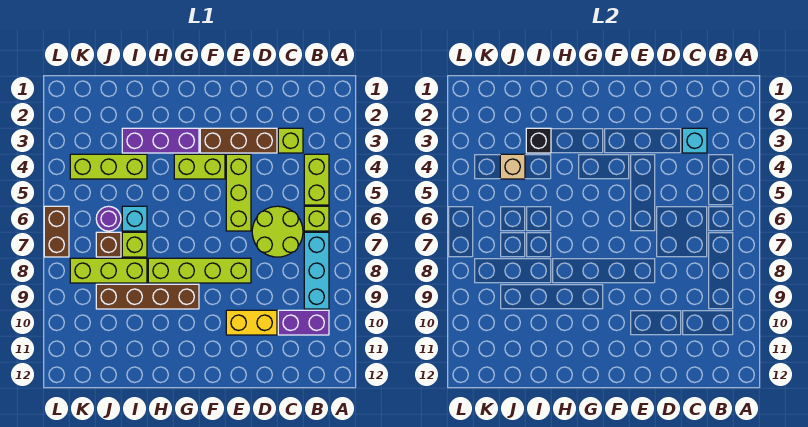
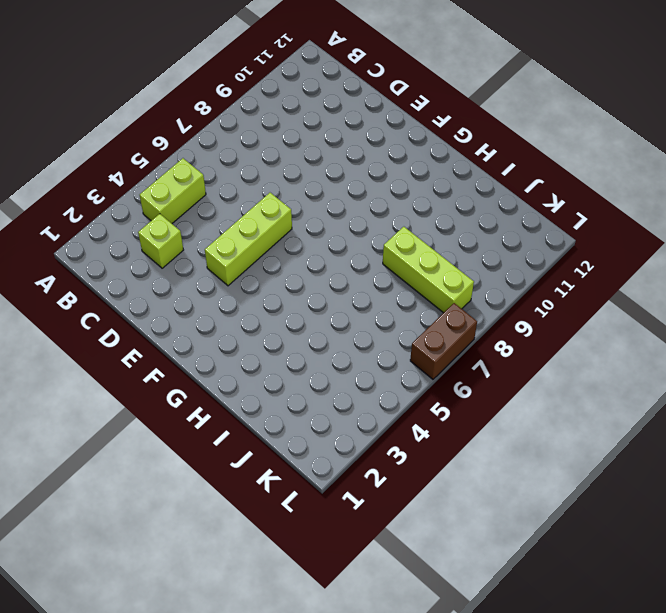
none -> lime brick B6 level 1
none -> cyan brick B7:B9 level 1
none -> purple brick B10:C10 level 1

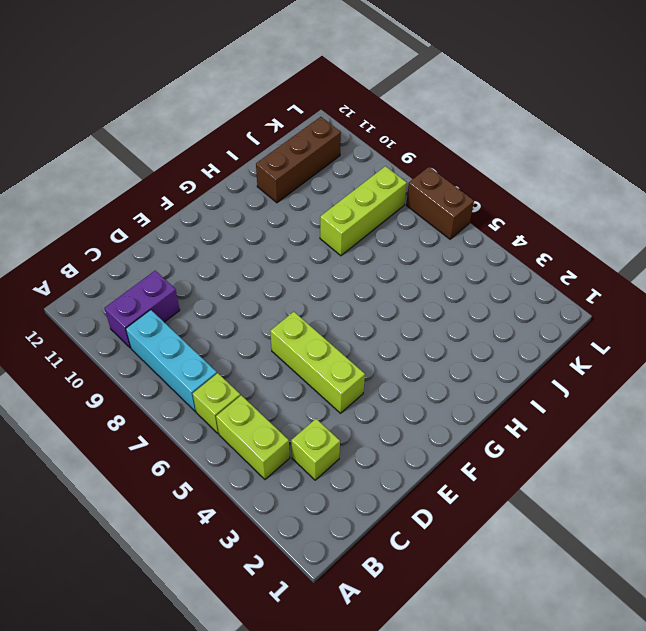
brown brick I11:K11 level 1 -> brown brick D3:F3 level 1
none -> lime round brick C6:D7 level 1
none -> yellow brick D10:E10 level 1
none -> lime brick E8:H8 level 1

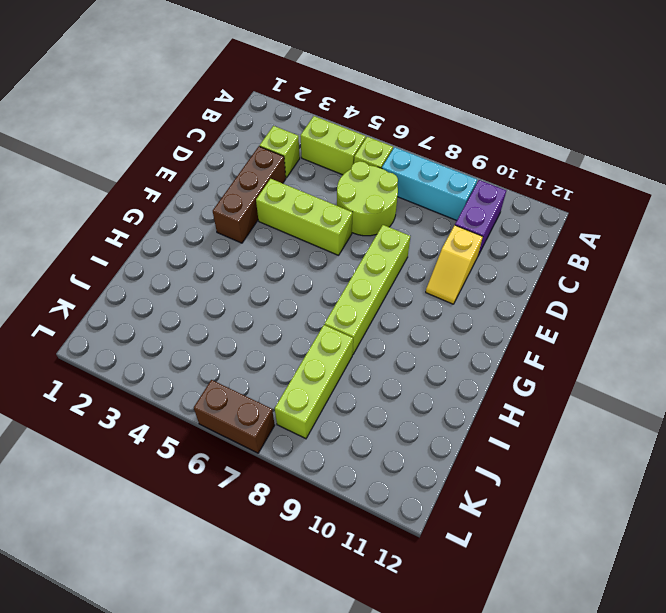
yellow slope D10:E10 level 1 top D -> yellow brick D10:E10 level 1
none -> lime brick F4:G4 level 1
none -> purple brick G3:I3 level 1
none -> brown brick G9:J9 level 1

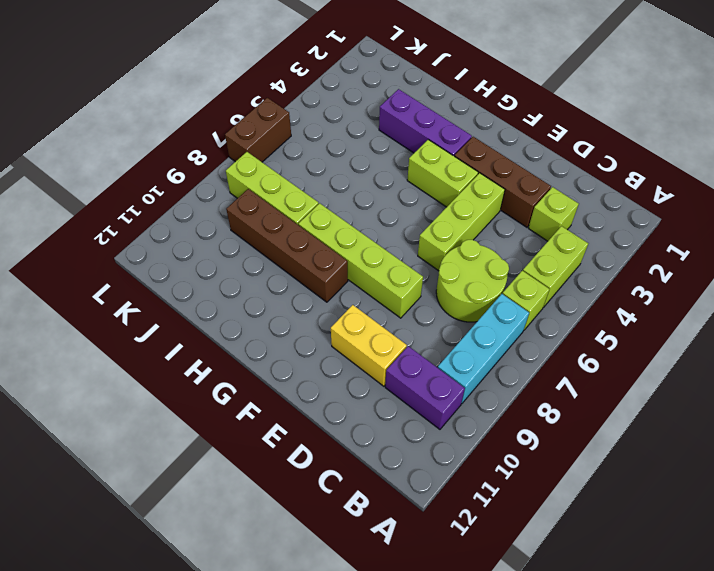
none -> lime brick I4:K4 level 1
none -> cyan brick I6 level 1
none -> lime brick I7 level 1

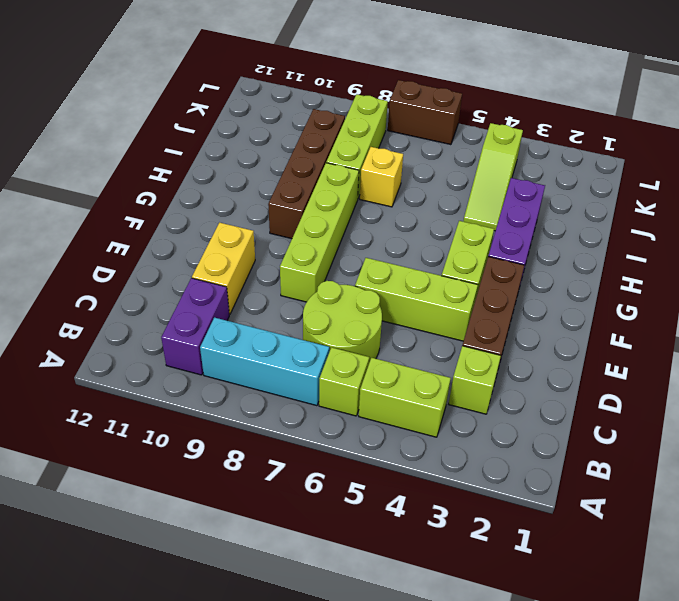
lime slope I4:K4 level 1 top K -> lime brick I4:K4 level 1
yellow brick I7 level 1 -> lime brick I7 level 1
none -> cyan brick I6 level 1
none -> purple round brick J6 level 1
none -> brown brick J7 level 1

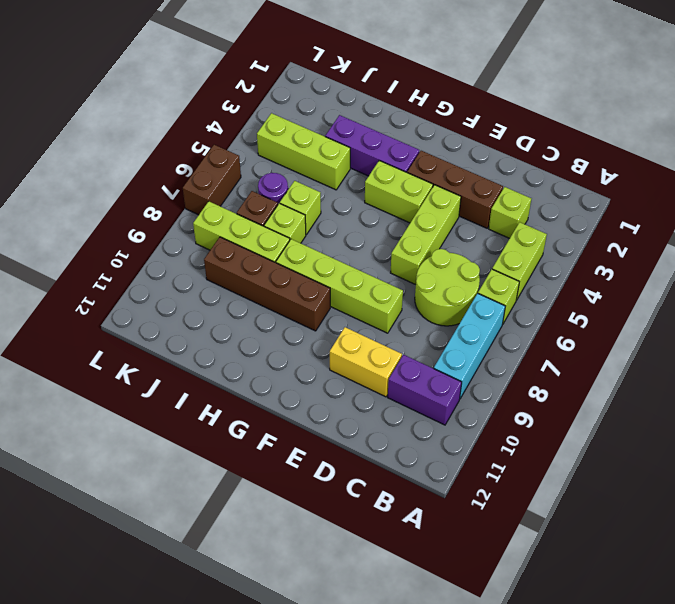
lime brick I6 level 1 -> cyan brick I6 level 1
none -> cyan brick C3 level 2
none -> black brick I3 level 2
none -> tan brick J4 level 2

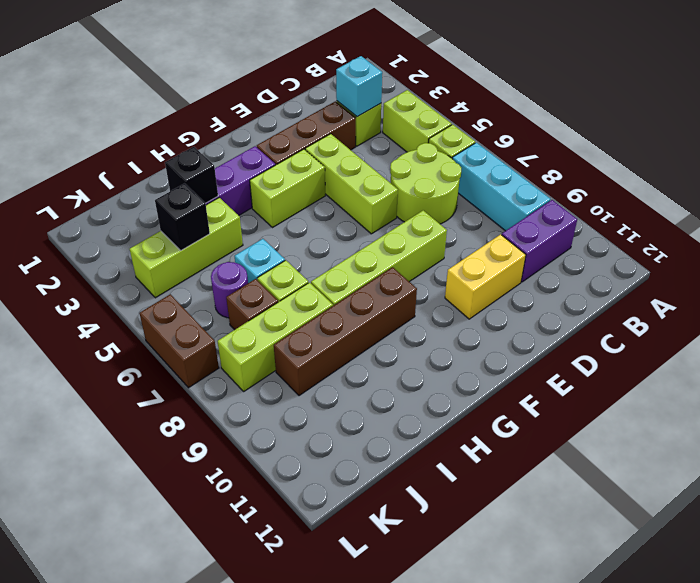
black brick J4 level 2 -> tan brick J4 level 2

